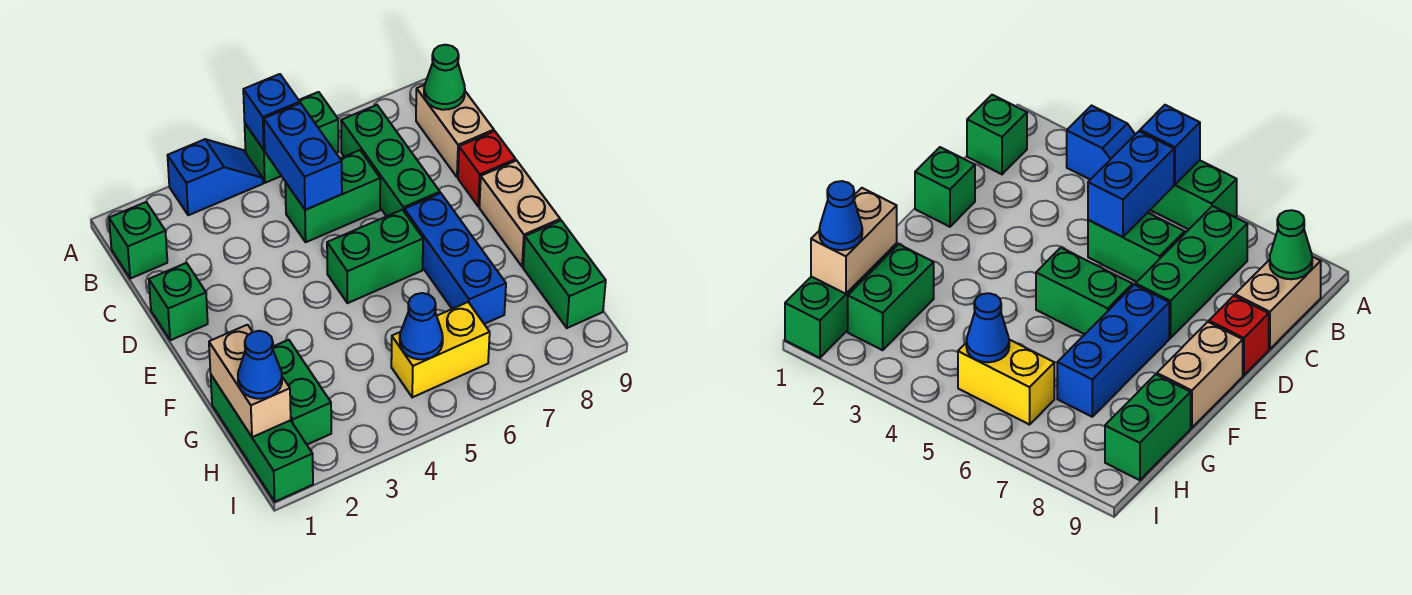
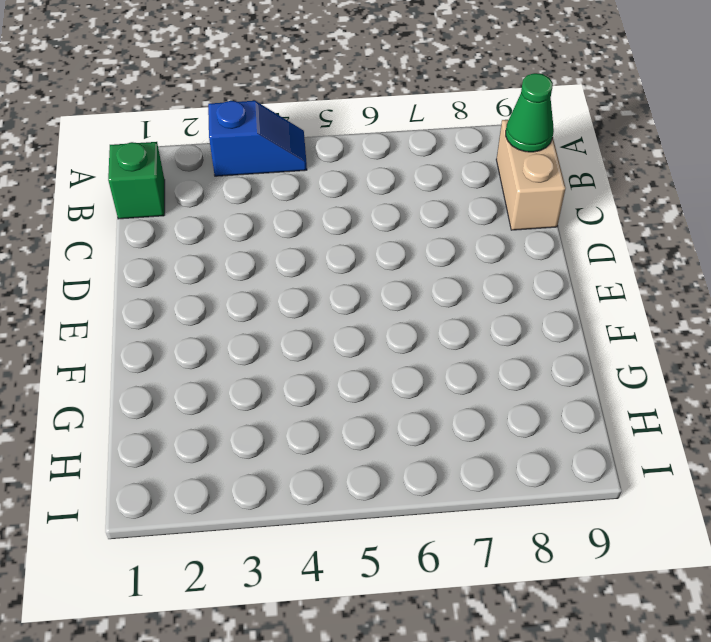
none -> green brick A5:A6 level 1
none -> green brick B7:D7 level 1
none -> green brick C5:C6 level 1

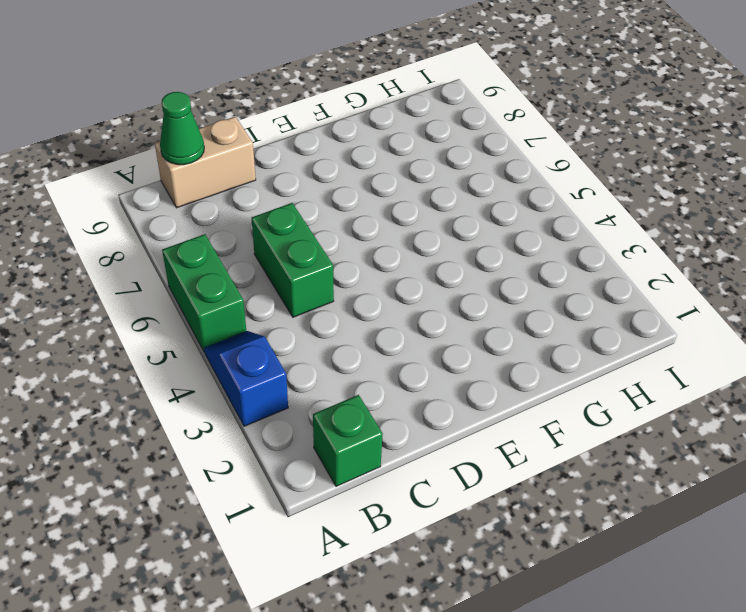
none -> green brick B7:D7 level 1
none -> green brick D1 level 1
none -> red brick D9 level 1

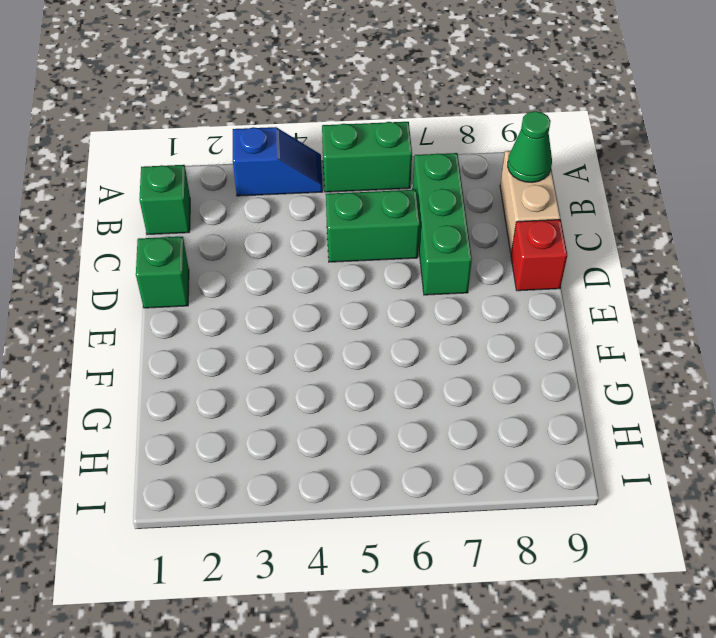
none -> green brick E5:E6 level 1
none -> blue brick E7:G7 level 1
none -> tan brick E9:F9 level 1

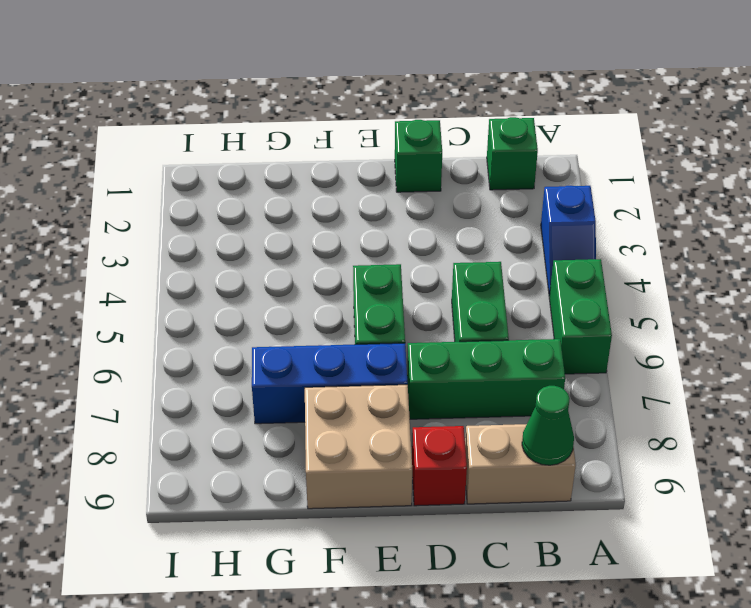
tan brick E8:F9 level 1 -> tan brick E9:F9 level 1
none -> green brick G1:I1 level 1
none -> green brick G2:H2 level 1
none -> green brick G9:H9 level 1

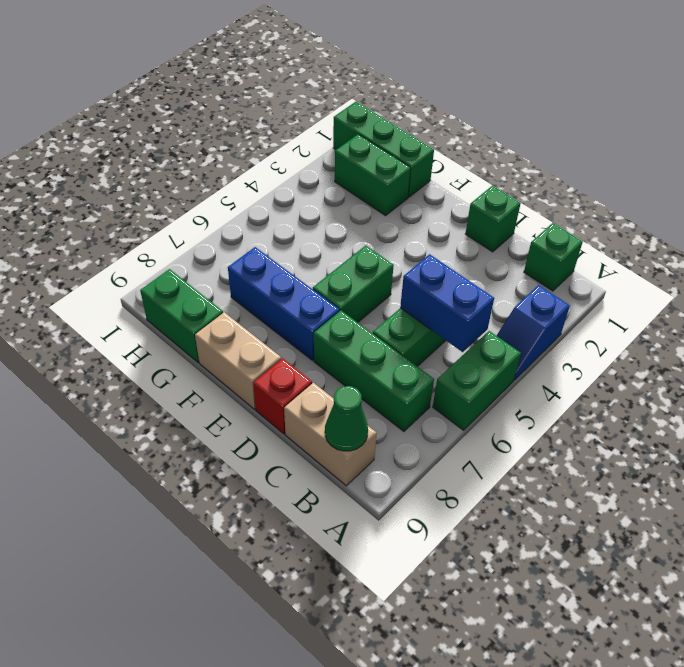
none -> yellow brick H5:H6 level 1
none -> blue brick A5 level 2
none -> tan brick G1:H1 level 2

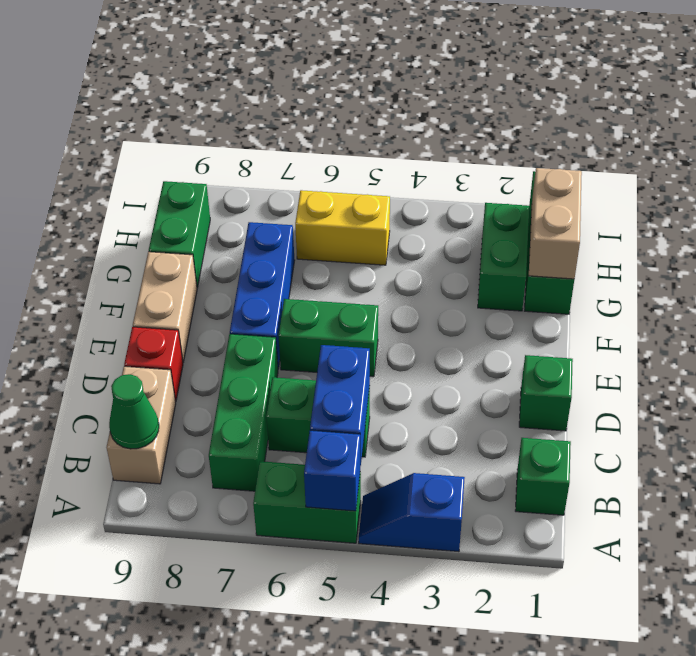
none -> blue cone H5 level 2
none -> blue cone H1 level 3

